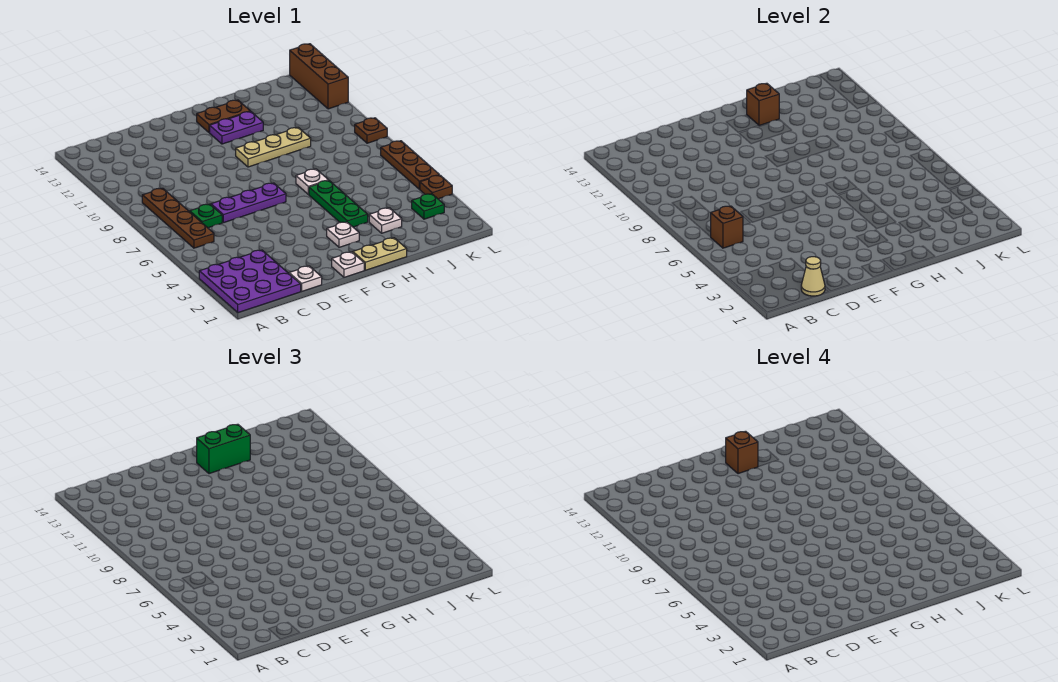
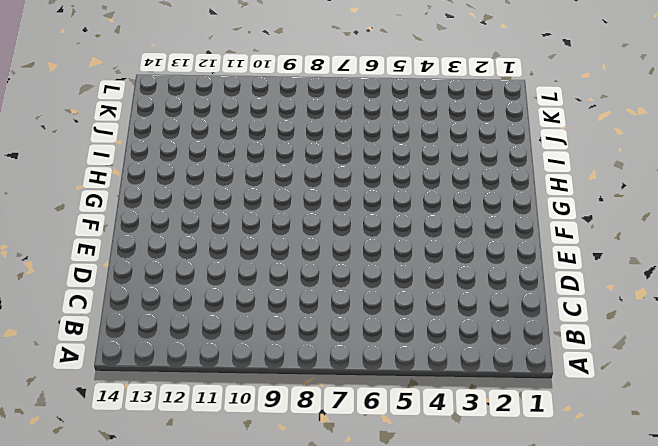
none -> purple plate A1:C3 level 1
none -> brown plate B6:B9 level 1
none -> green plate C7 level 1

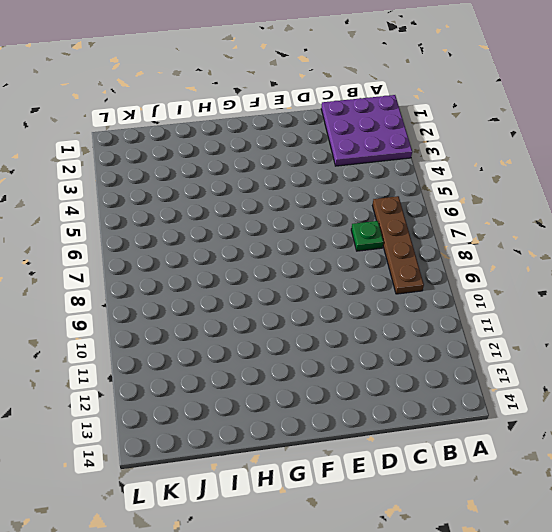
none -> white plate D1 level 1
none -> purple plate D7:F7 level 1
none -> white plate F1 level 1

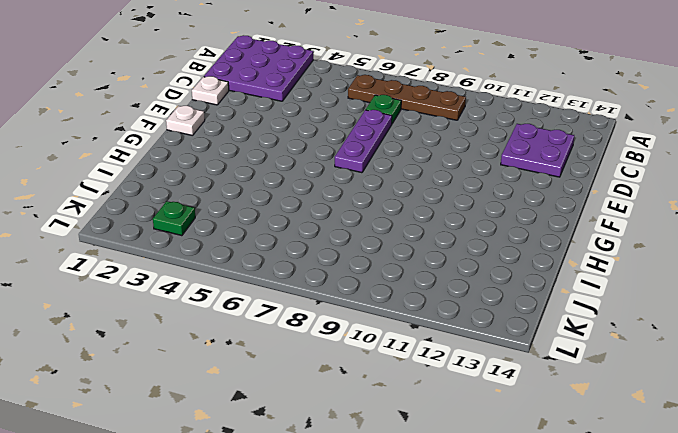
purple plate C12:D13 level 1 -> none
none -> tan plate G1:H1 level 1
none -> white plate G3 level 1
none -> tan plate G10:I10 level 1

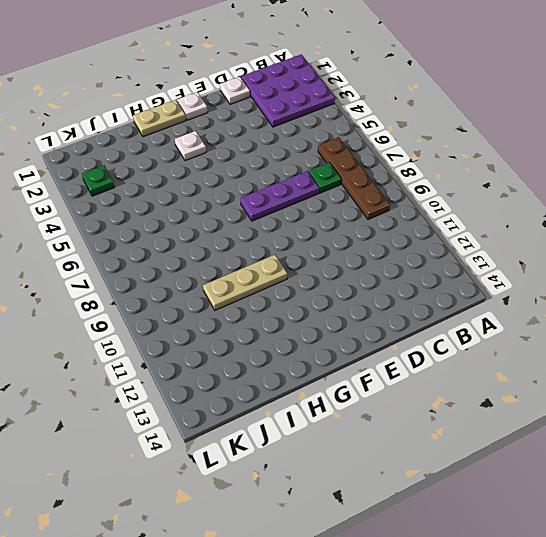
none -> purple plate G12:H12 level 1
none -> brown plate G13:H13 level 1
none -> green plate H4:H6 level 1

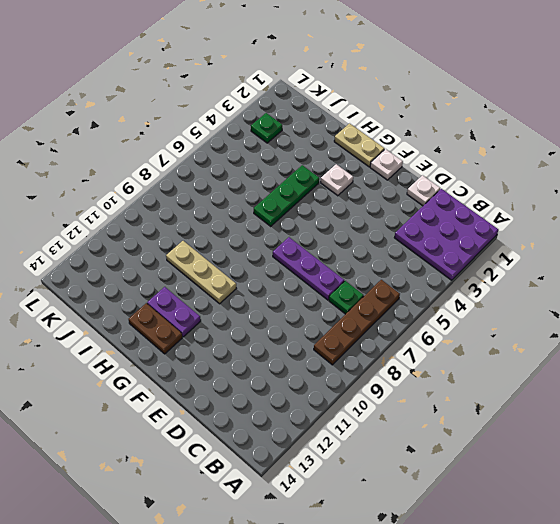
none -> white plate H7 level 1
none -> white plate I3 level 1
none -> brown plate L4 level 1

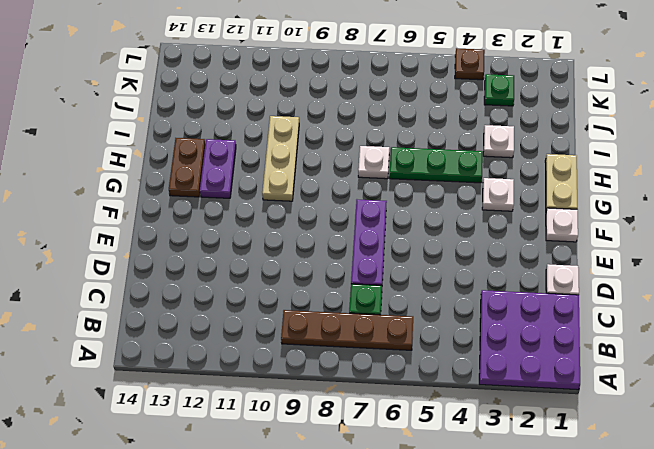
none -> brown plate L5:L7 level 1
none -> brown plate L9 level 1
none -> brown brick L12:L14 level 1

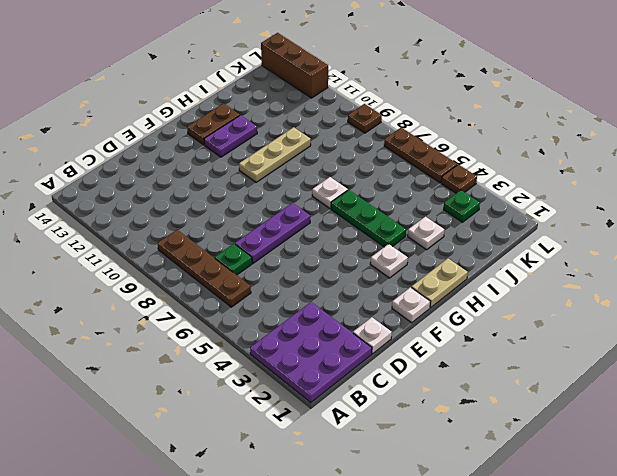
none -> brown brick B6 level 2
none -> tan cone C1 level 2
none -> brown brick H13 level 2

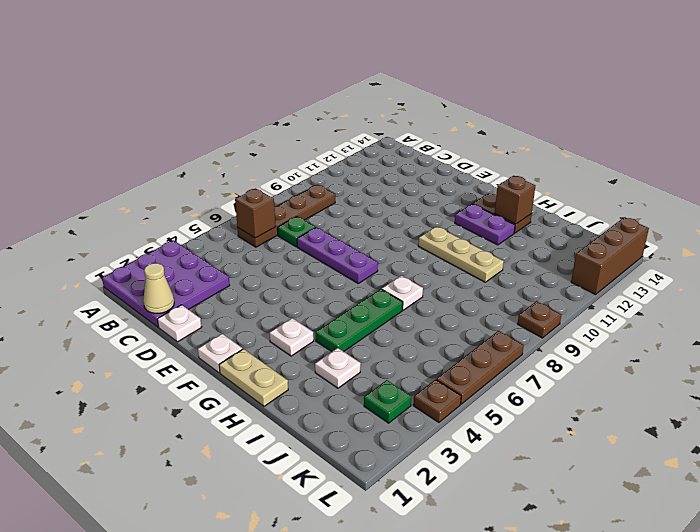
none -> green brick G13:H13 level 3
none -> brown brick G13 level 4

